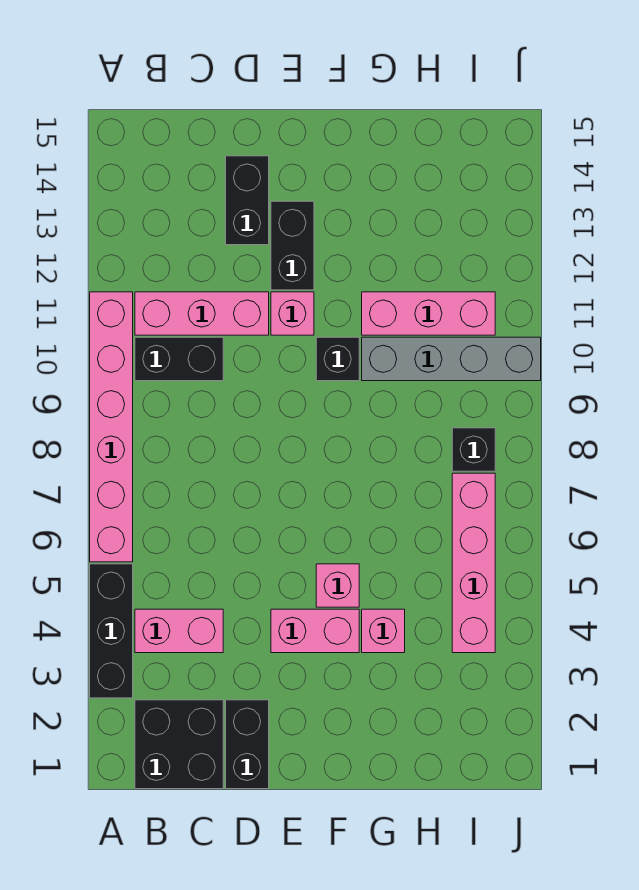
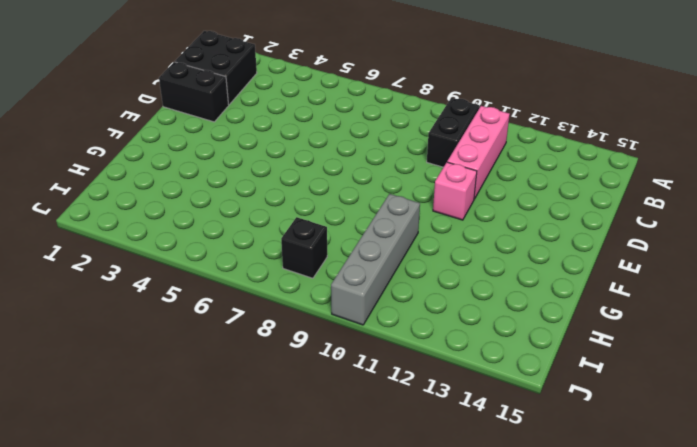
none -> black brick A3:A5 level 1
none -> pink brick A6:A11 level 1
none -> pink brick B4:C4 level 1

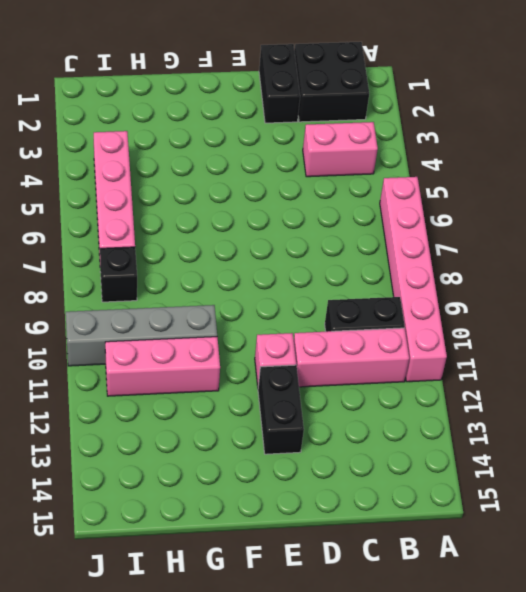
none -> black brick A3:A5 level 1
none -> black brick D13:D14 level 1
none -> pink brick E4:F4 level 1

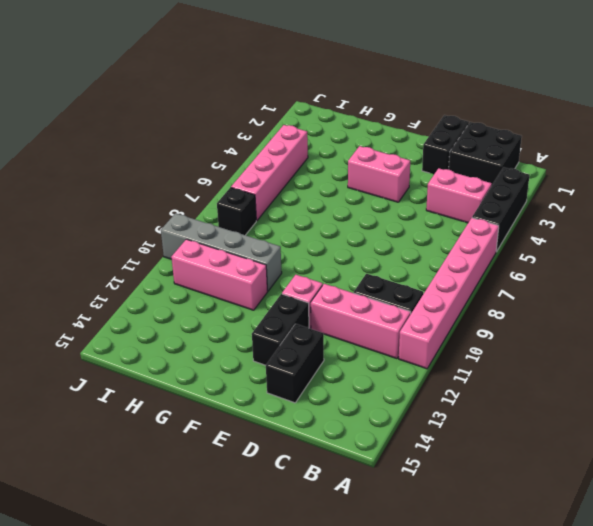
none -> pink brick F5 level 1
none -> black brick F10 level 1
none -> pink brick G4 level 1

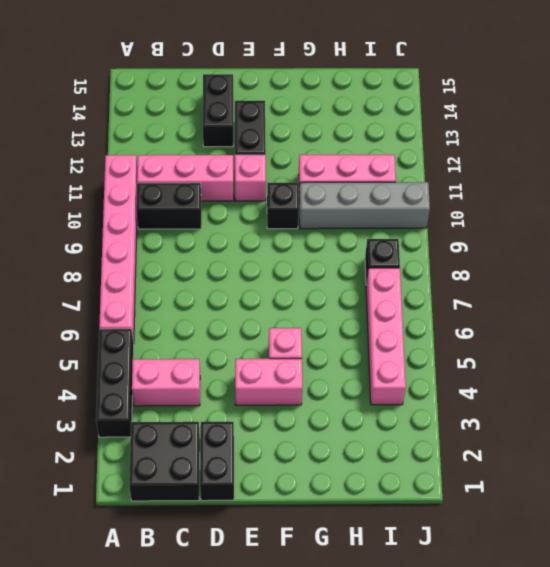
none -> pink brick G4 level 1

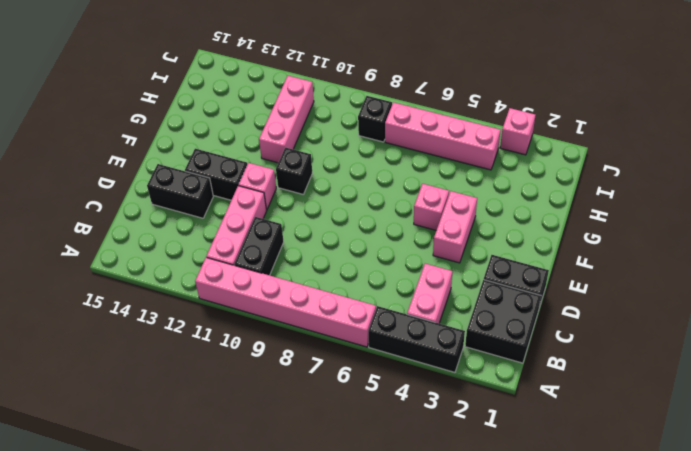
pink brick J3 level 1 -> pink brick G4 level 1
none -> grey brick G10:J10 level 1

